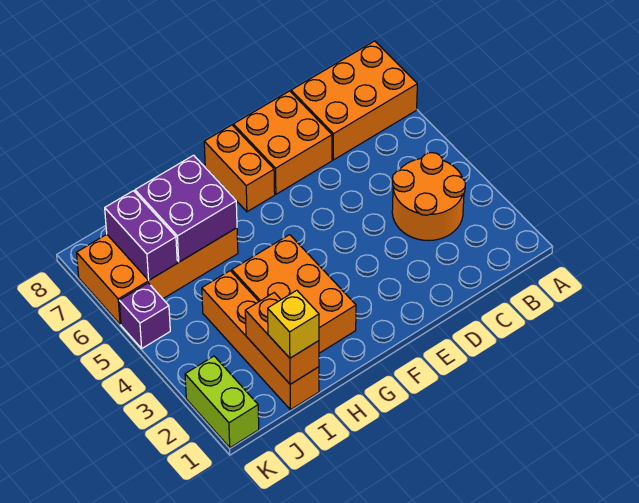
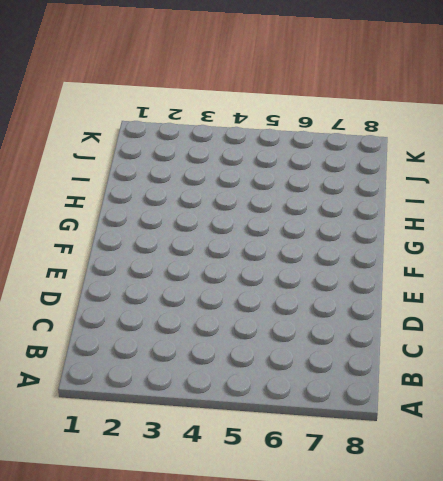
none -> orange brick A7:C8 level 1
none -> orange round brick B3:C4 level 1
none -> orange brick D7:E8 level 1

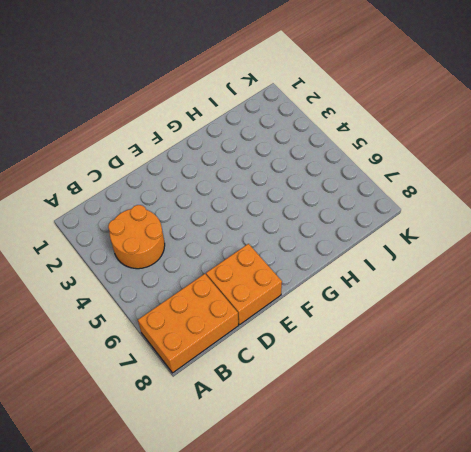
none -> orange brick F7:F8 level 1
none -> orange brick G2:H4 level 1
none -> orange brick H6:K7 level 1

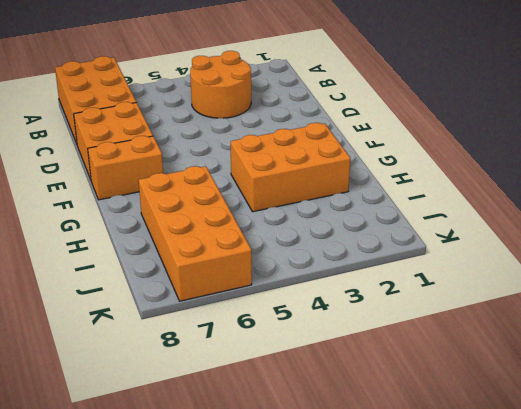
none -> orange brick I1:I4 level 1
none -> lime brick K1:K2 level 1
none -> purple brick K5 level 1

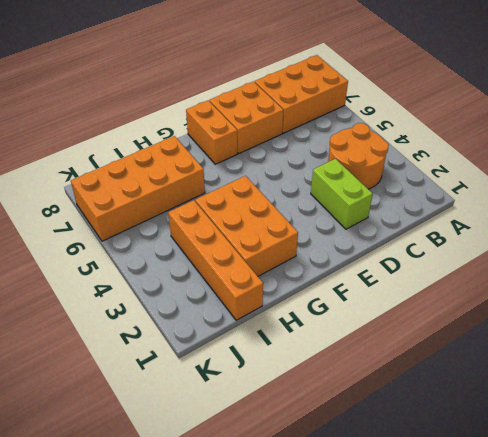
lime brick D2:D3 level 1 -> lime brick K1:K2 level 1
none -> purple brick K5 level 1
none -> purple brick H6:I7 level 2
none -> orange brick I1:I2 level 2

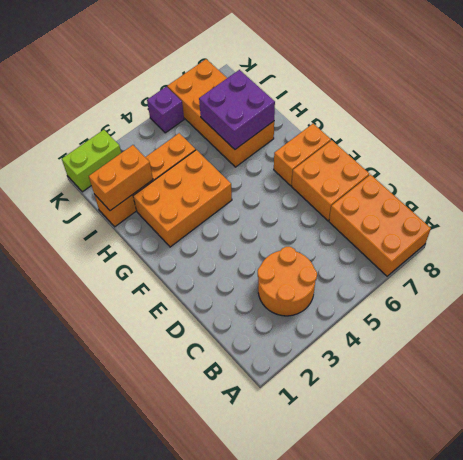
none -> purple brick J6:J7 level 2
none -> yellow brick I1 level 3

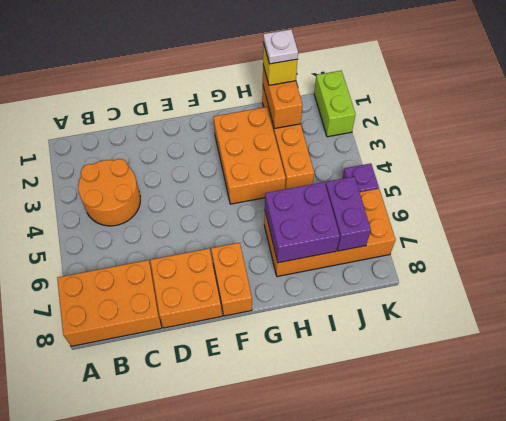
white plate I1 level 4 -> none

